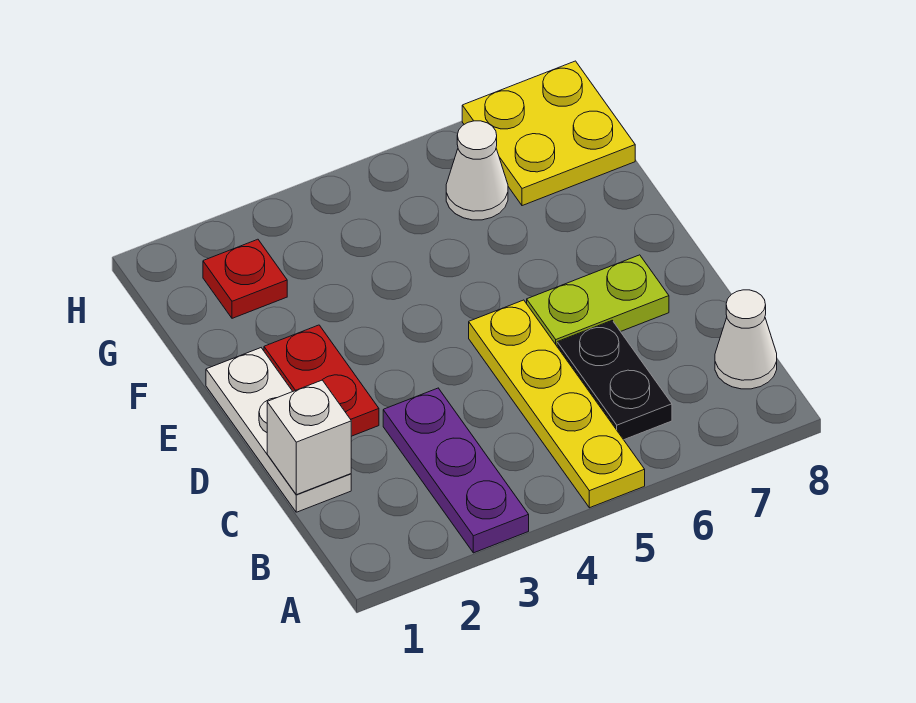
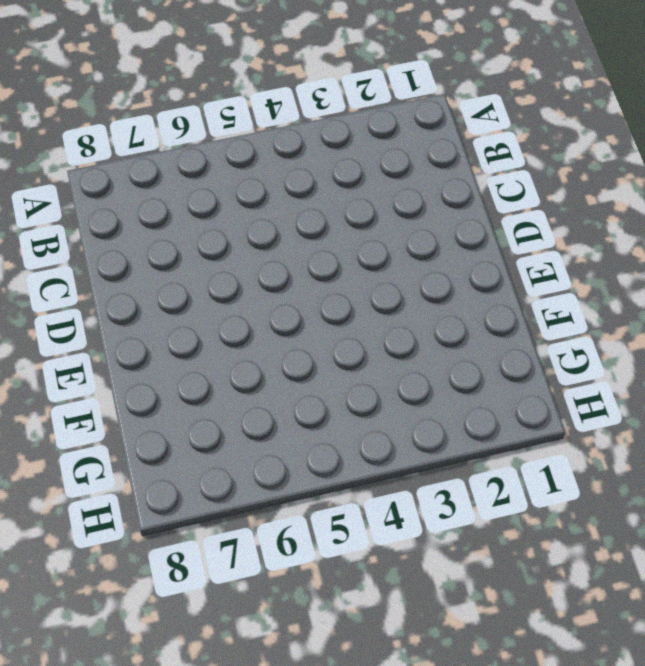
none -> purple plate A3:C3 level 1
none -> yellow plate A5:D5 level 1

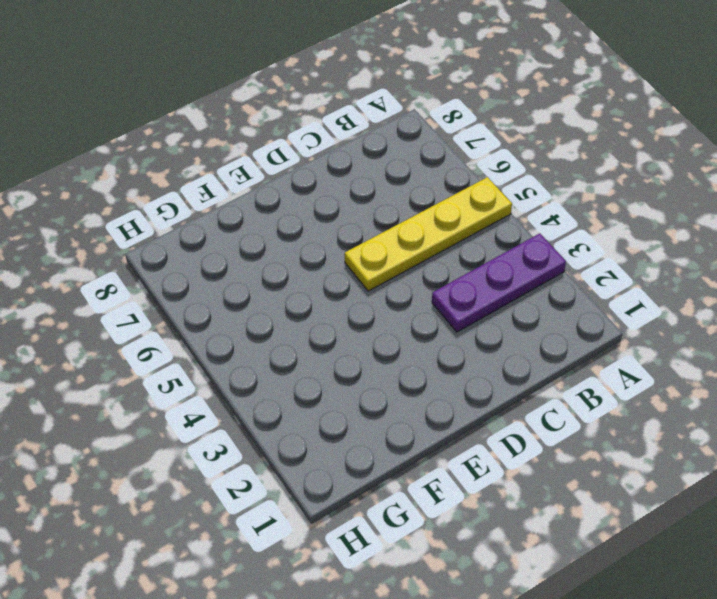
none -> black plate B6:C6 level 1
none -> white cone B8 level 1

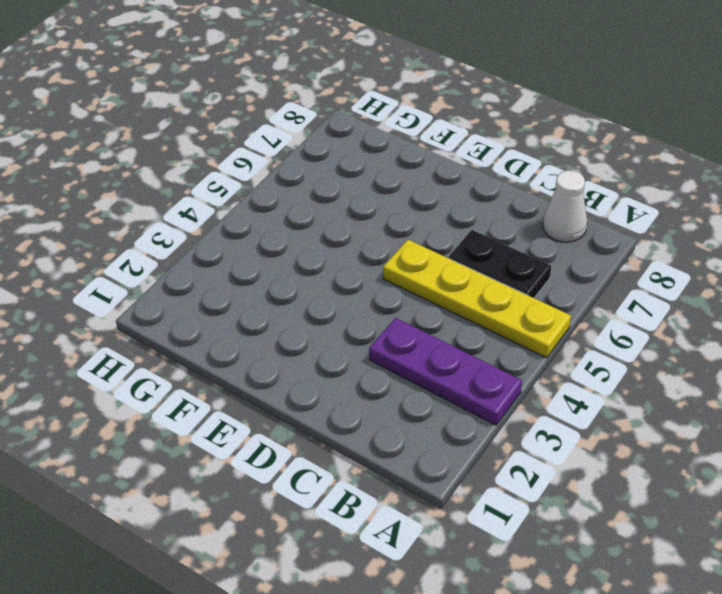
none -> white plate C1:E1 level 1
none -> red plate D2:E2 level 1

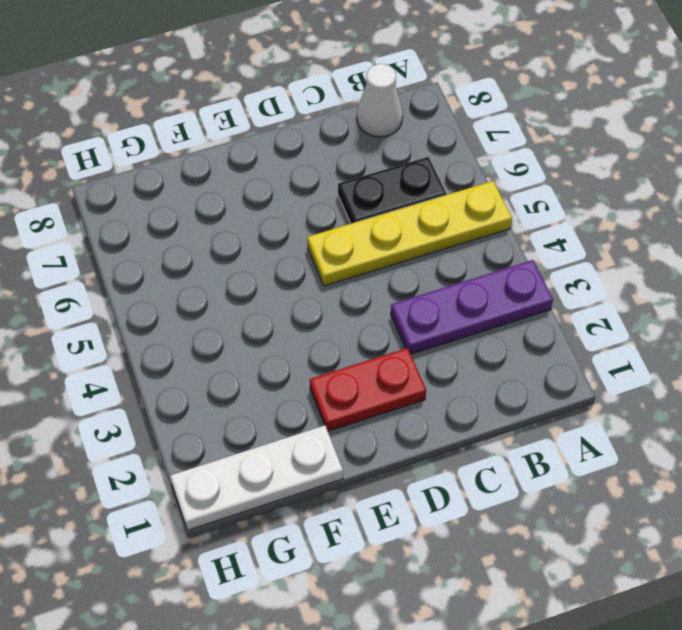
white plate F1:H1 level 1 -> white plate C1:E1 level 1
none -> lime plate D6:D7 level 1
none -> red plate G2 level 1

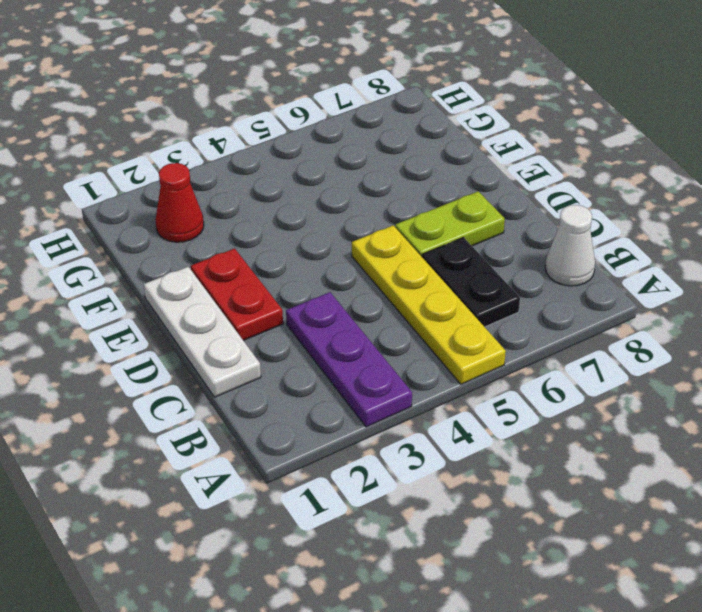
red cone G2 level 1 -> red plate G2 level 1
none -> white cone G6 level 1
none -> yellow plate G7:H8 level 1

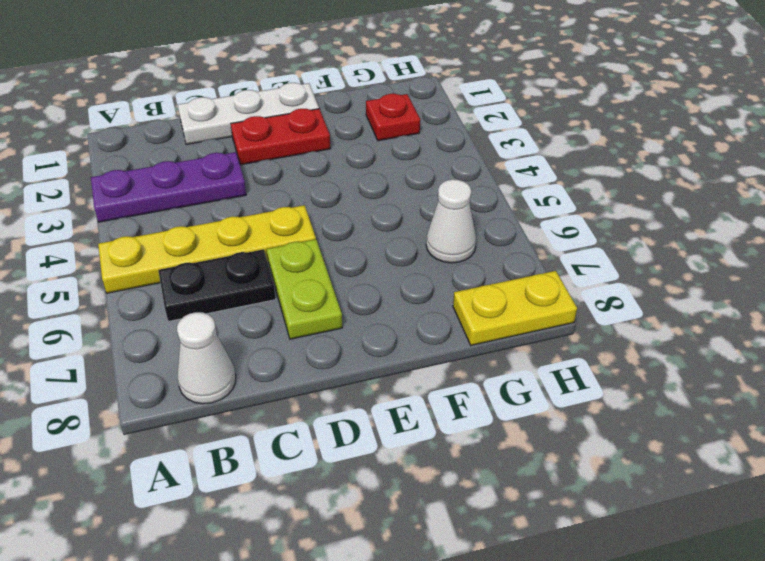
yellow plate G8:H8 level 1 -> yellow plate G7:H8 level 1
none -> white brick C1 level 2

